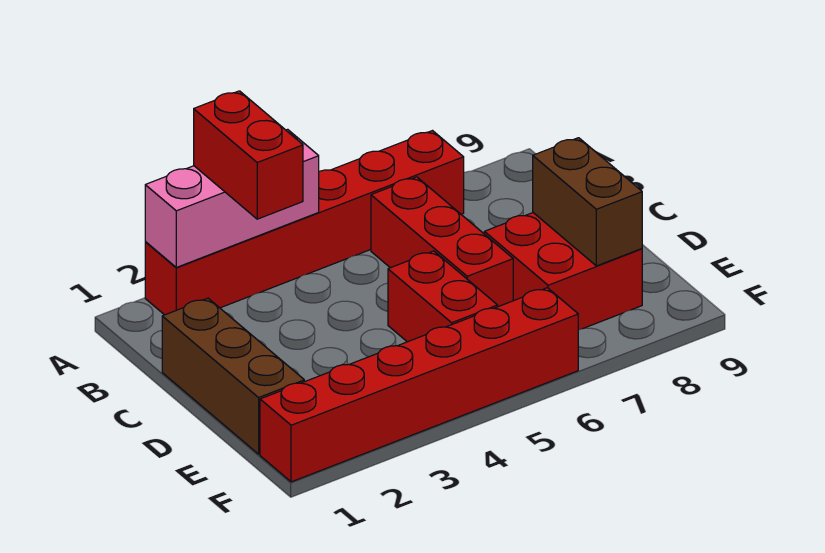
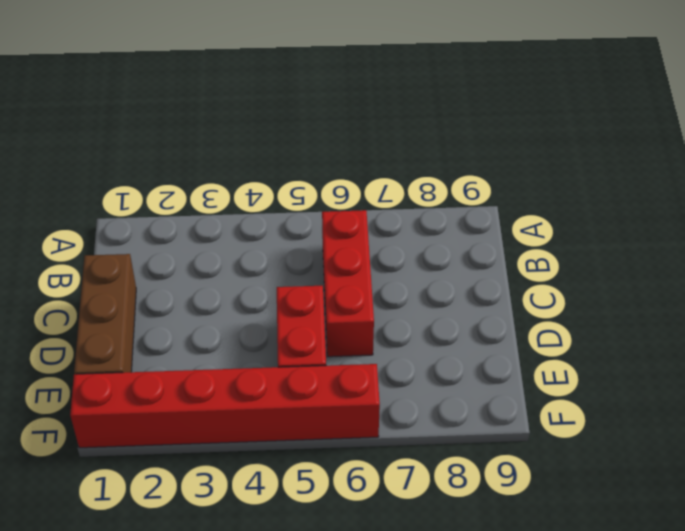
none -> red brick A2:A7 level 1
none -> red brick D7:E8 level 1

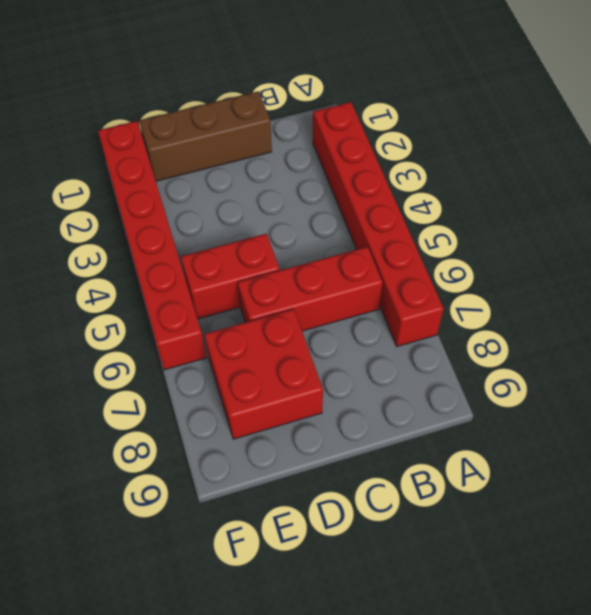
none -> pink brick A2:A4 level 2
none -> brown brick D8:E8 level 2

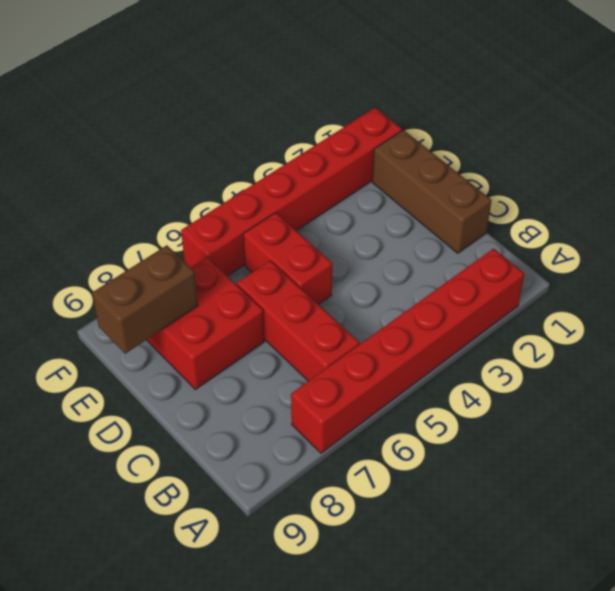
brown brick E8:E9 level 2 -> brown brick D8:E8 level 2
none -> pink brick A2:A4 level 2
none -> red brick A3:B3 level 3

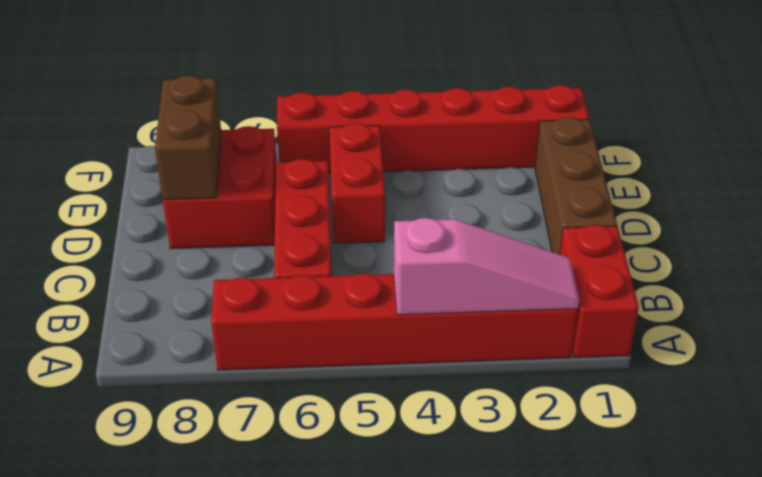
red brick A1:B1 level 1 -> red brick A3:B3 level 3
pink slope A2:A4 level 2 top 4 -> pink brick A2:A4 level 2

